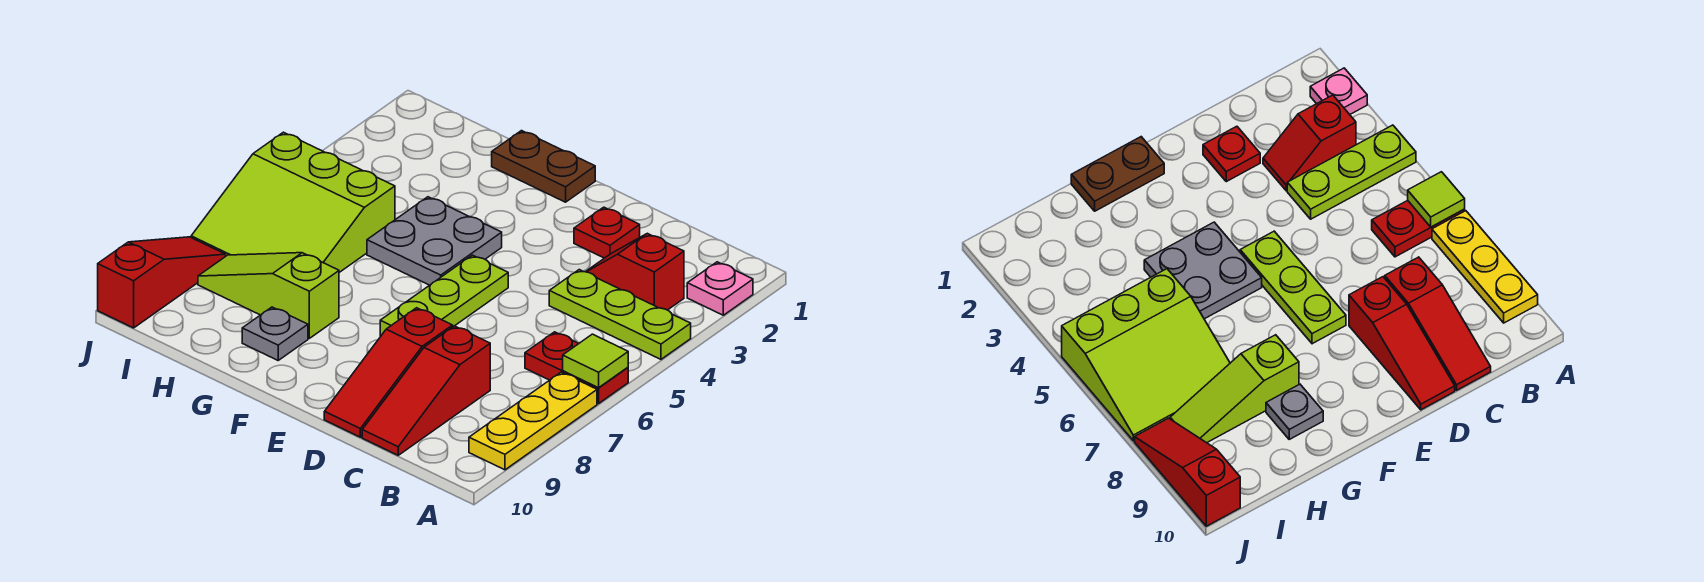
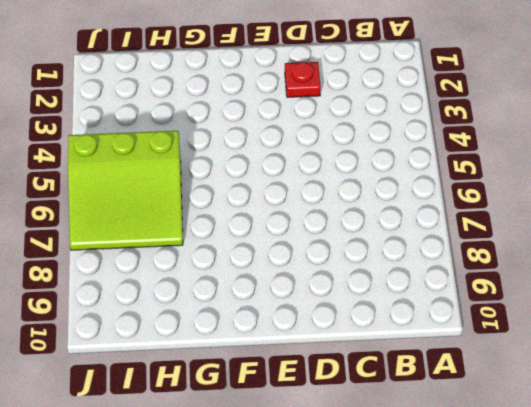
none -> pink plate A2 level 1
none -> lime plate A4:C4 level 1
none -> red plate A6:B6 level 1

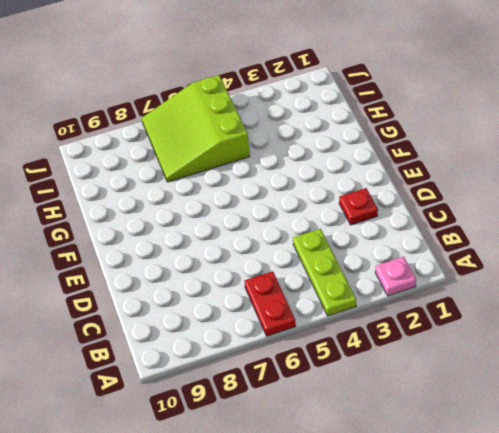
none -> yellow plate A7:A9 level 1
none -> red slope B3:C3 level 1 top B
none -> red slope C8:C10 level 1 top 8

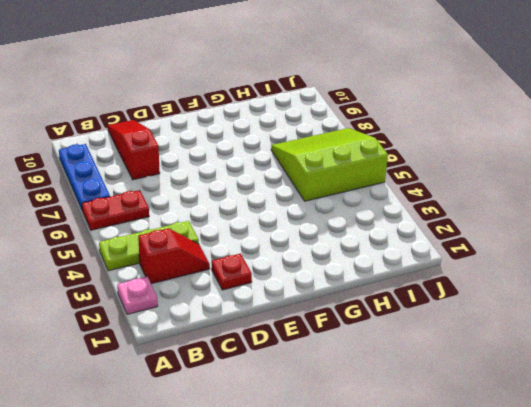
blue plate A7:A9 level 1 -> yellow plate A7:A9 level 1
none -> red slope D8:D10 level 1 top 8
none -> lime plate E5:E7 level 1
none -> brown plate F1:G1 level 1

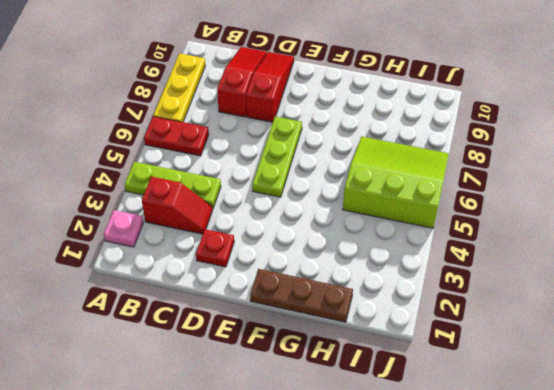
brown plate F1:H1 level 1 -> brown plate F1:G1 level 1
none -> grey plate F4:G5 level 1
none -> lime slope G8:I8 level 1 top G
none -> grey plate G9 level 1

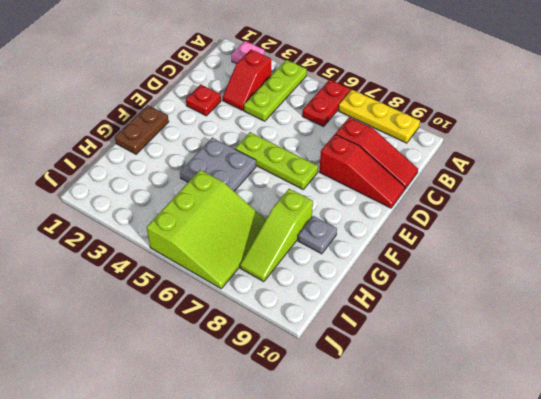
none -> red slope J8:J10 level 1 top 10
none -> lime tile A6 level 2

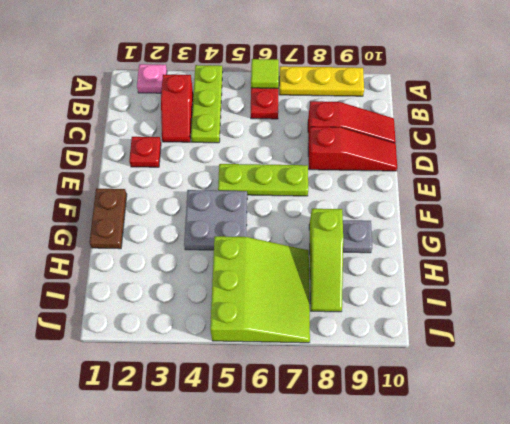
none -> red slope J8:J10 level 1 top 10

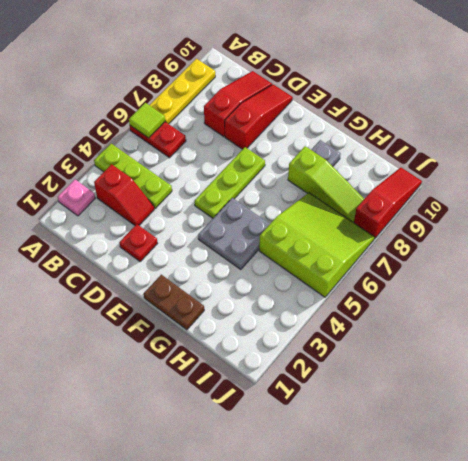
red slope J8:J10 level 1 top 8 -> red slope J8:J10 level 1 top 10

